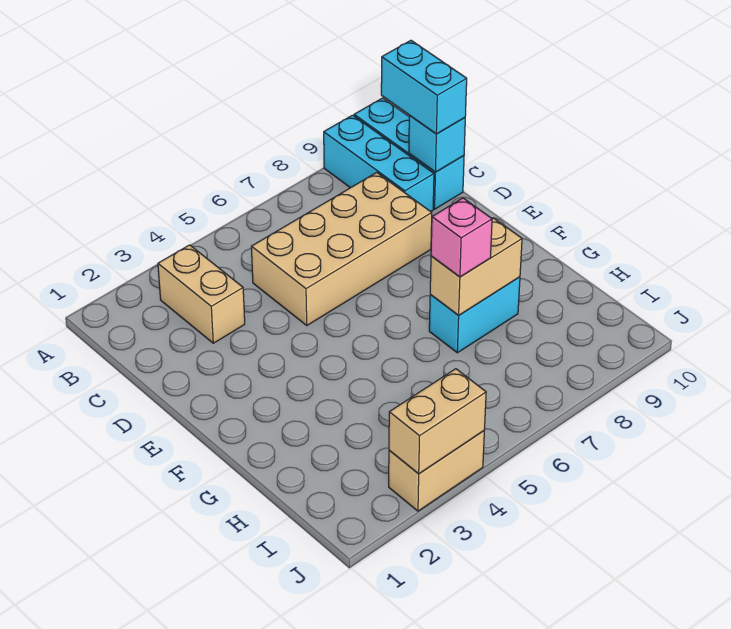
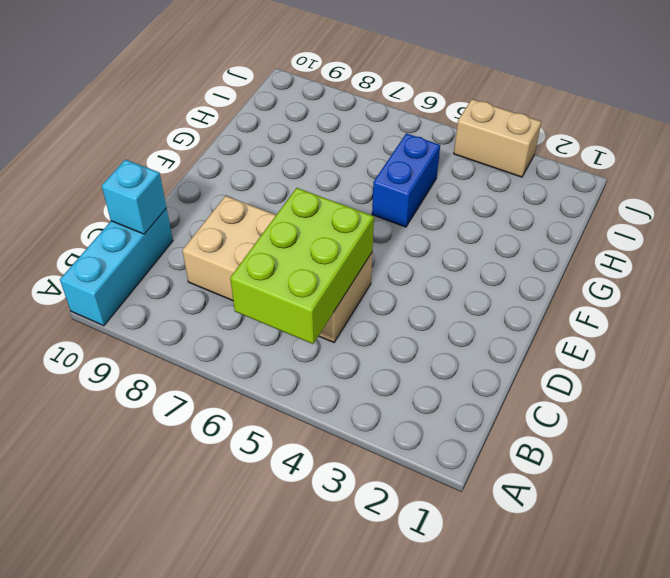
lime brick B5:D6 level 2 -> none
blue brick G5:H5 level 1 -> none
none -> cyan brick A9:C9 level 1
none -> tan brick B3:C3 level 1

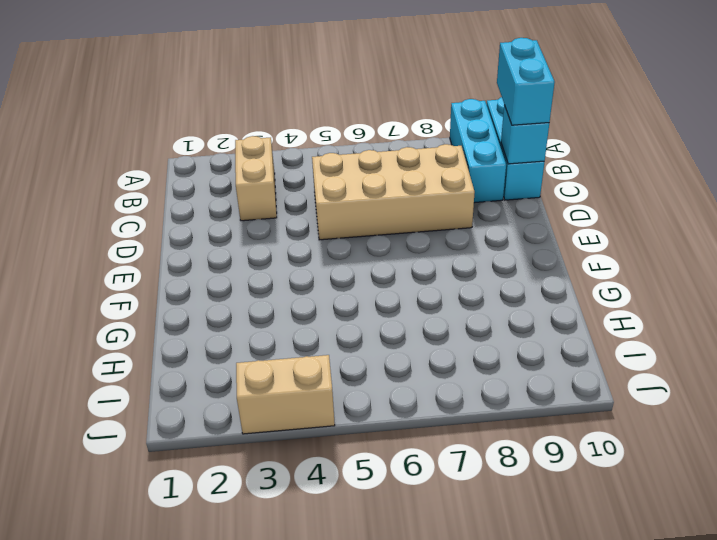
none -> cyan brick G7:G8 level 1
none -> tan brick G7:G8 level 2

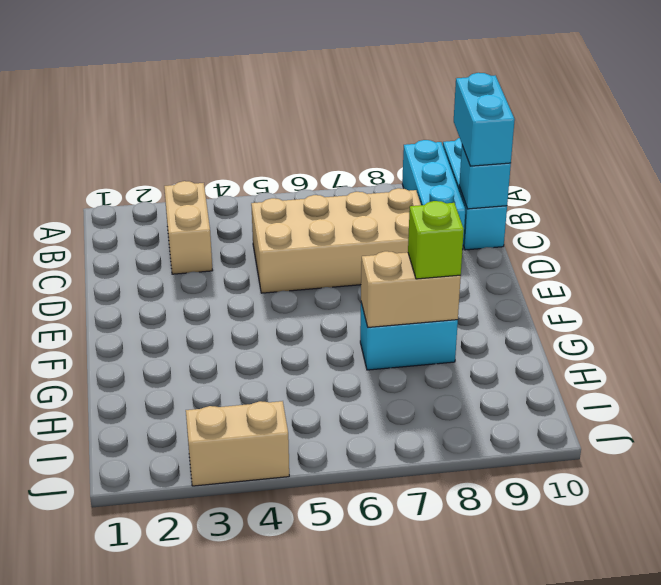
lime brick G8 level 3 -> none
none -> tan brick J3:J4 level 2
none -> pink brick G7 level 3

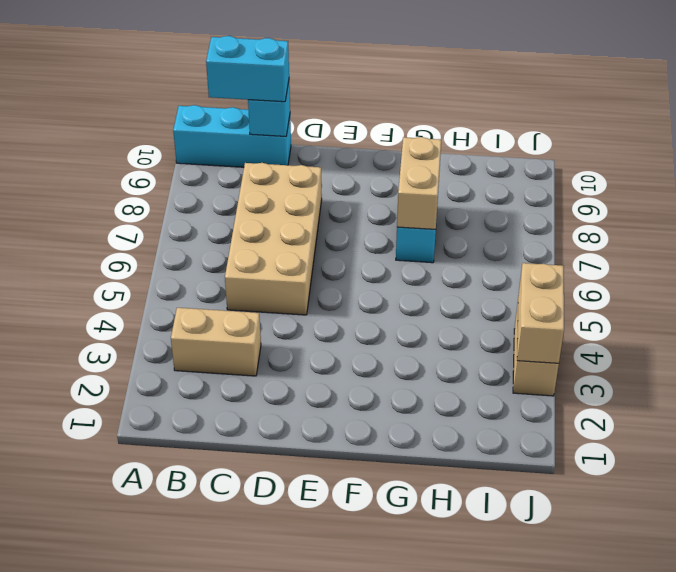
none -> cyan brick A9:C9 level 1
none -> pink brick G7 level 3

